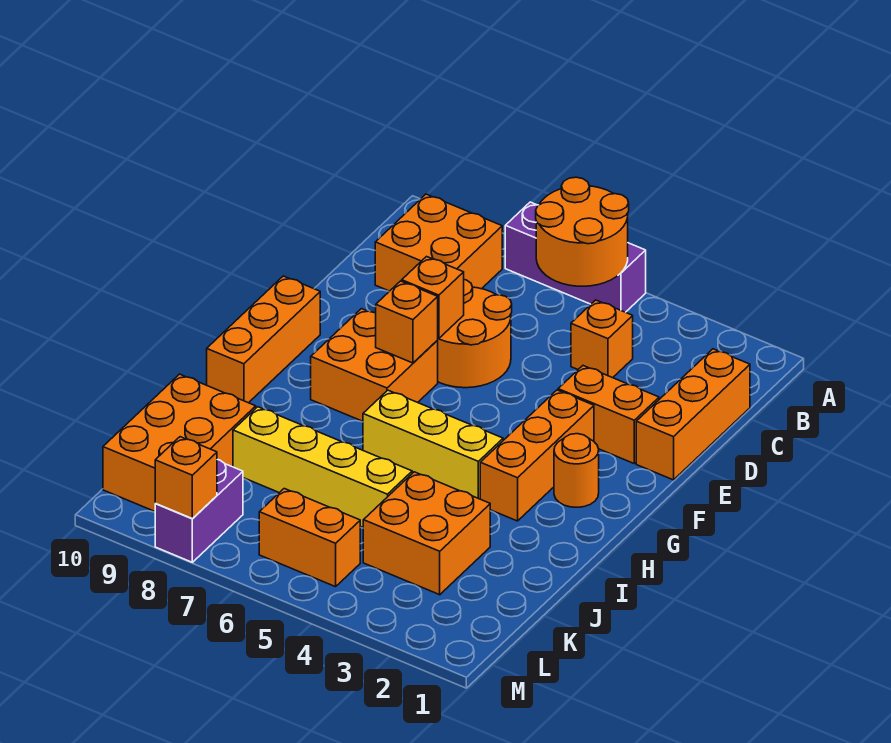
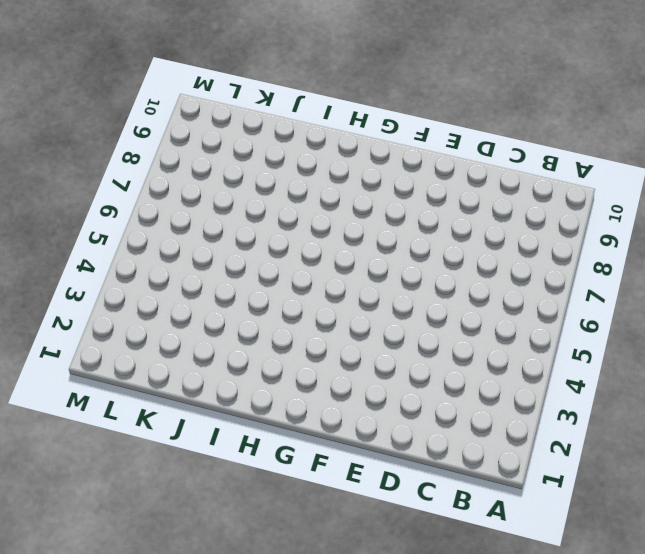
none -> purple brick A5:A7 level 1
none -> orange brick B8:C9 level 1
none -> orange brick C1:E1 level 1

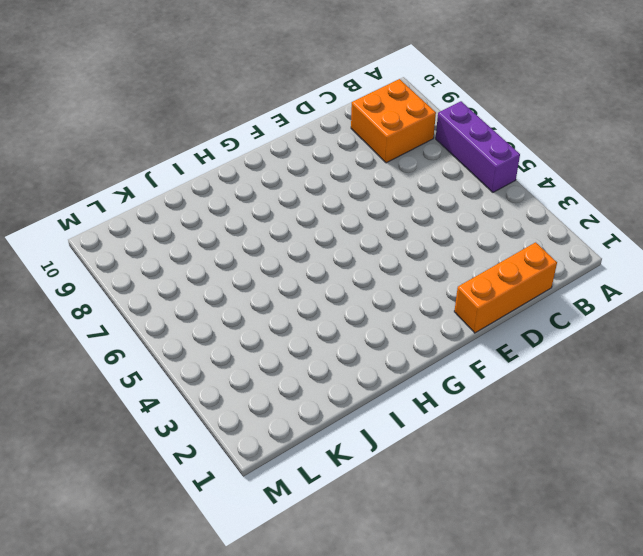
none -> orange brick C4 level 1
none -> orange round brick D6:E7 level 1
none -> orange brick E2:E3 level 1

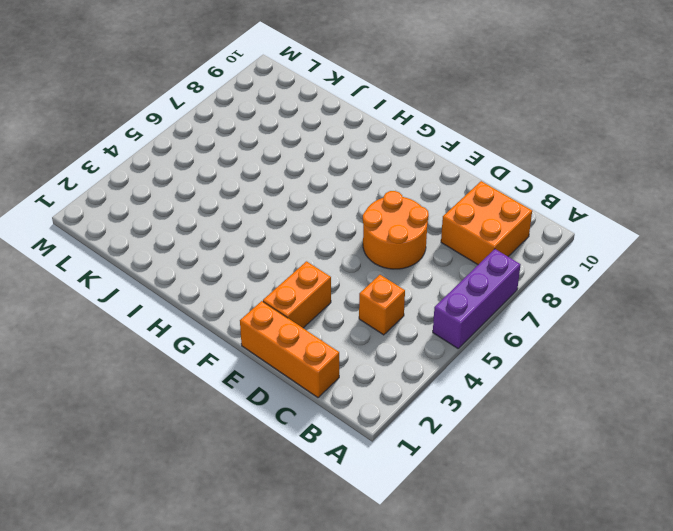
none -> orange brick F3:H3 level 1
none -> orange brick F7:G8 level 1
none -> orange brick F10:H10 level 1

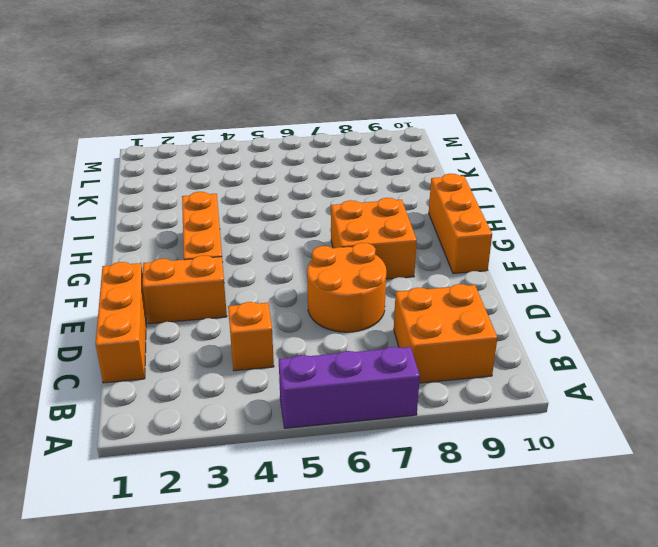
none -> orange round brick G2 level 1
none -> yellow brick H4:H6 level 1
none -> orange brick J3:K4 level 1

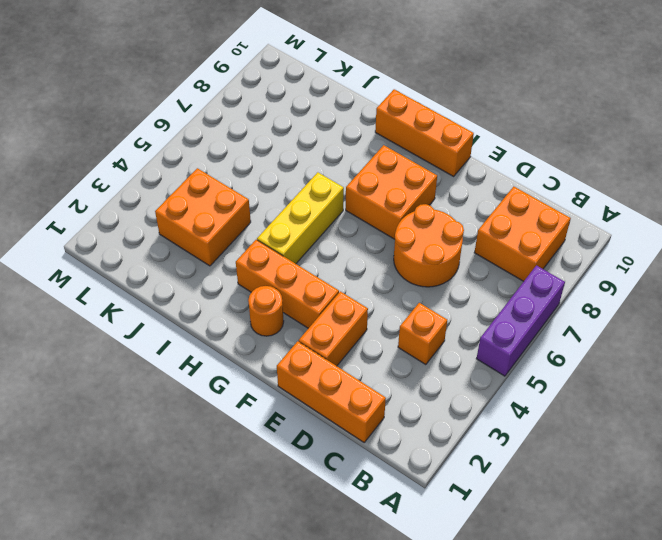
none -> yellow brick J5:J8 level 1
none -> orange brick J9:L10 level 1
none -> orange brick L5:L6 level 1

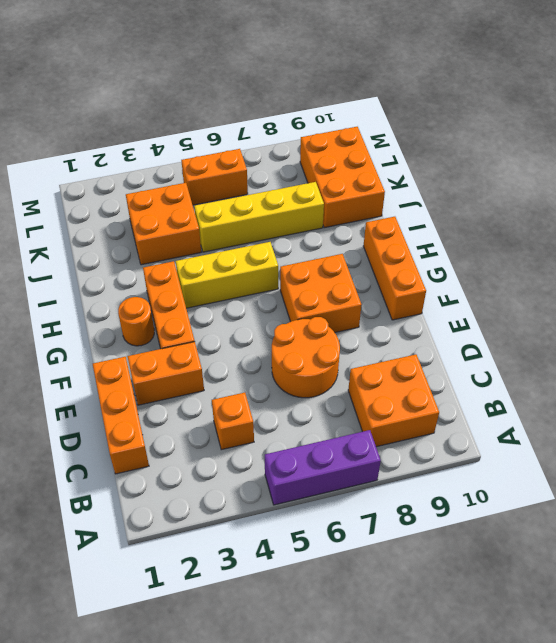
none -> purple brick L8:M8 level 1
none -> orange round brick A5:B6 level 2
none -> orange brick E7 level 2

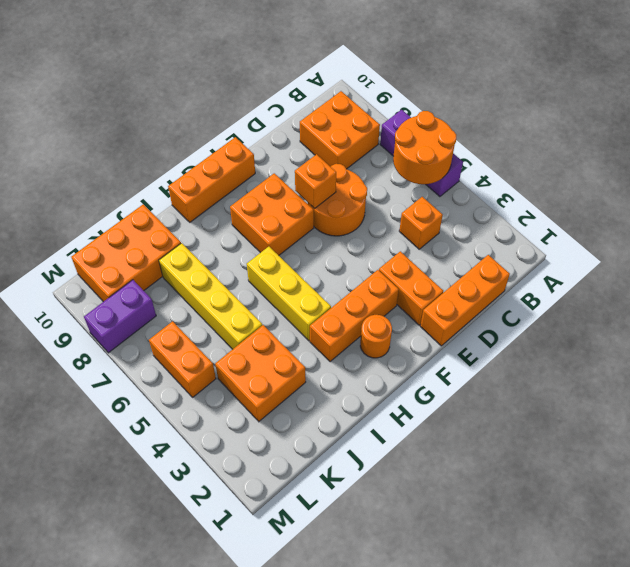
none -> orange brick F7 level 2
none -> orange brick M8 level 2

